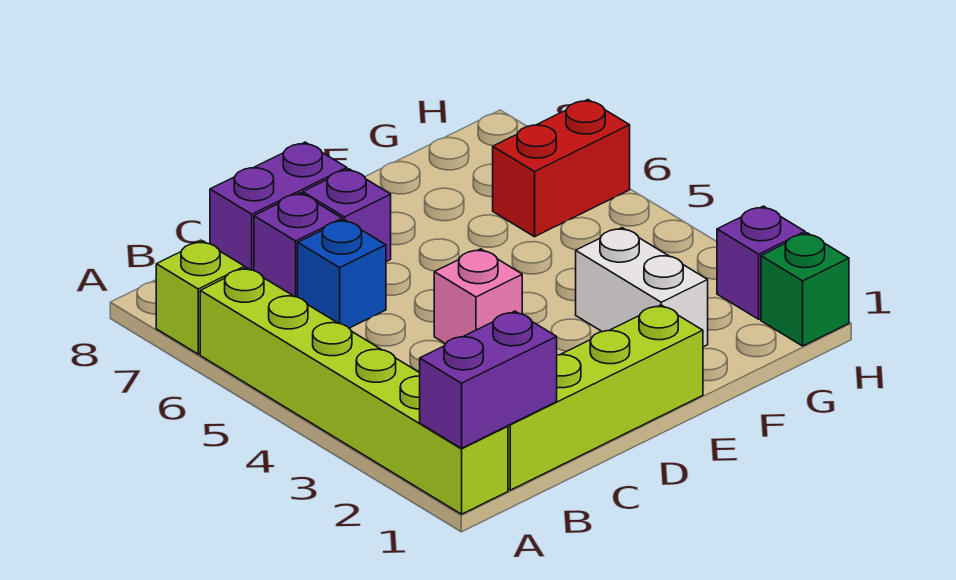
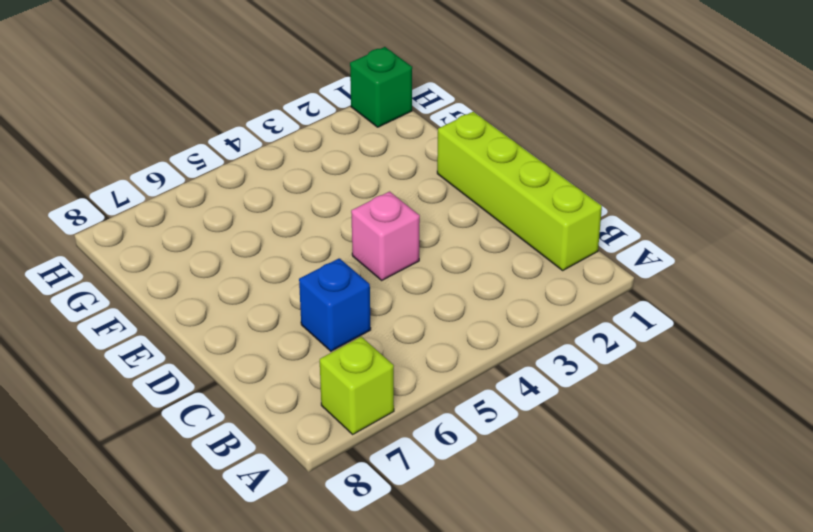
none -> lime brick A1:A6 level 1
none -> purple brick C7 level 1
none -> purple brick C8:D8 level 1

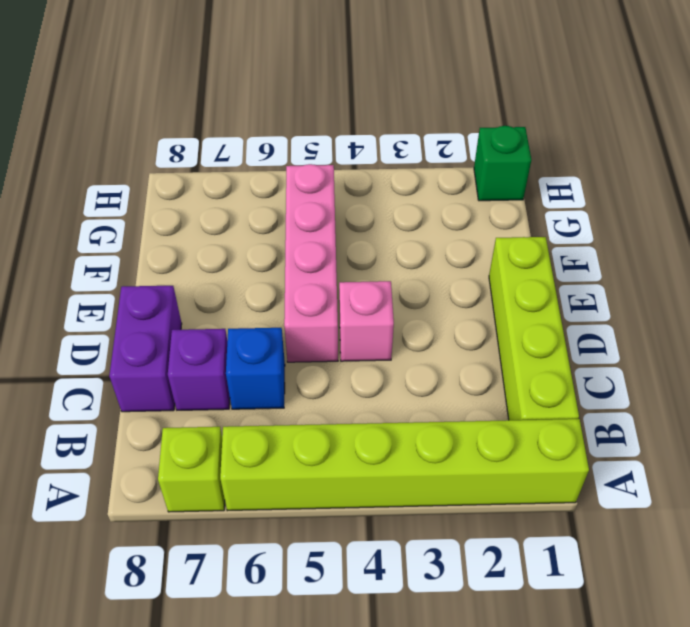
pink brick D5:G5 level 1 -> none
none -> purple brick D7 level 1
none -> white brick F2:F3 level 1
none -> red brick G6:H6 level 1

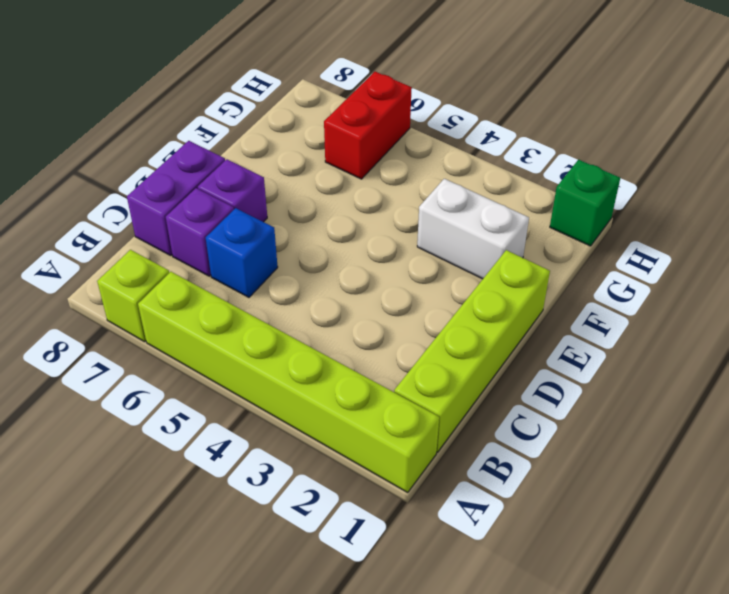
none -> pink brick D4 level 1
none -> purple brick H2 level 1
none -> purple brick A1:B1 level 2

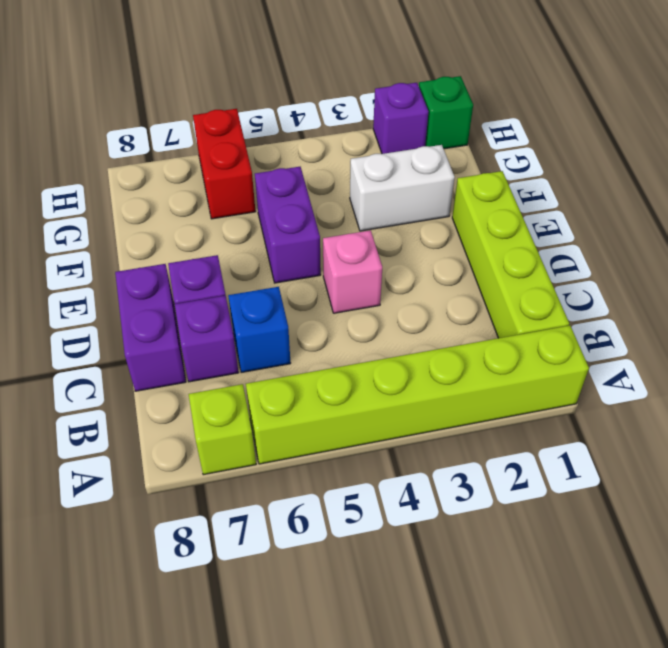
purple brick E5:F5 level 1 -> purple brick A1:B1 level 2

